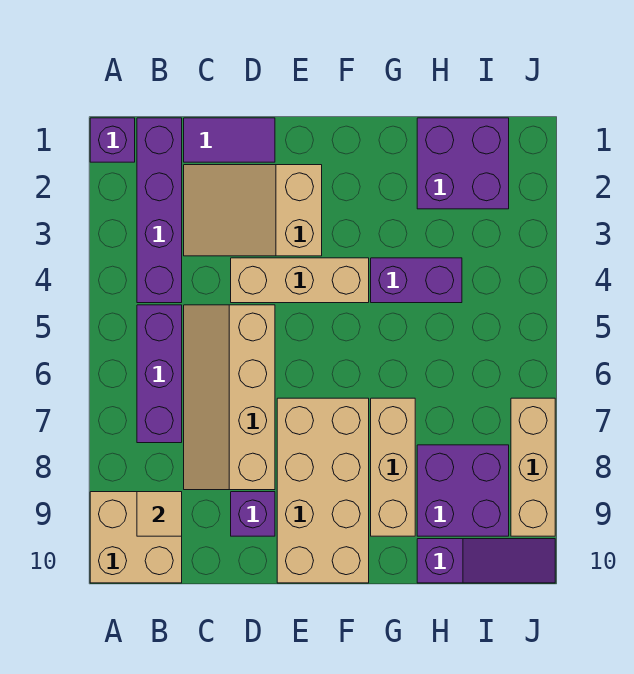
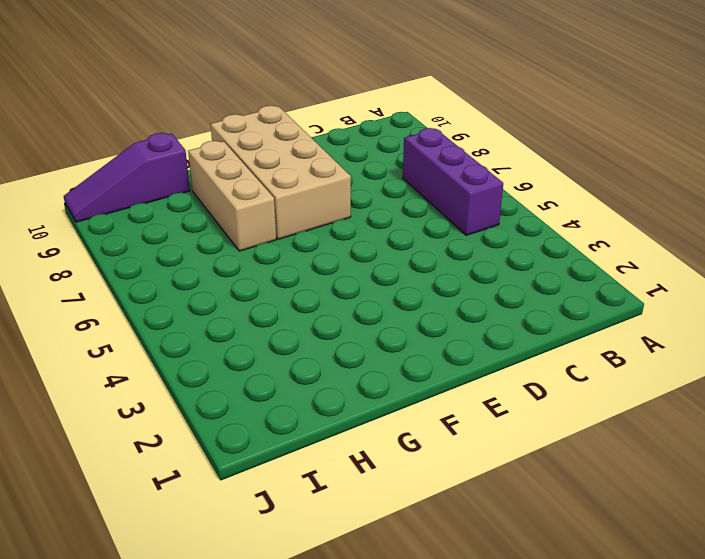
none -> purple brick A1 level 1
none -> tan brick A9:B10 level 1
none -> purple brick B1:B4 level 1

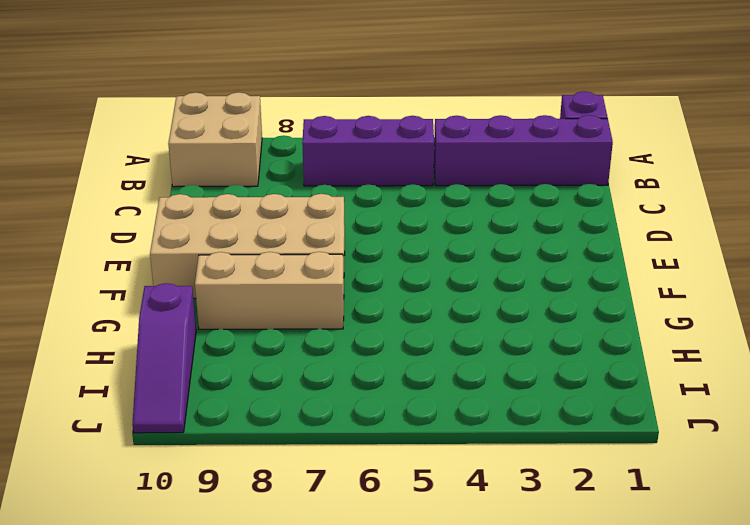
none -> purple tile C1:D1 level 1
none -> tan slope C2:E3 level 1 top E
none -> tan slope C5:D8 level 1 top D

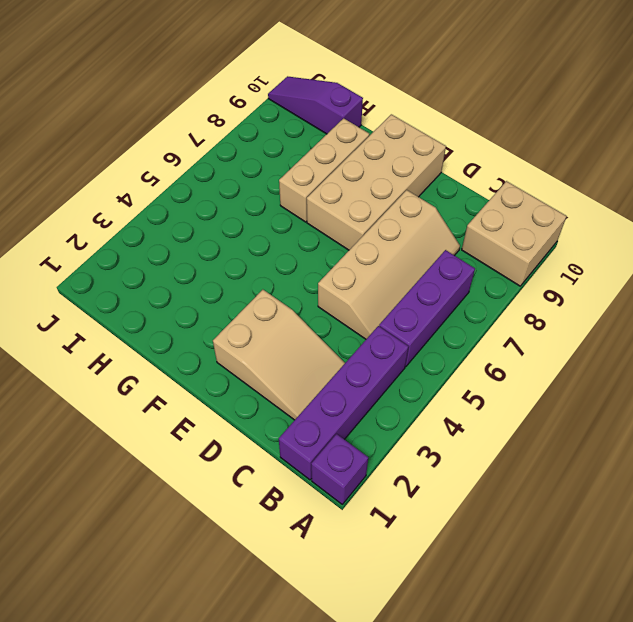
none -> purple tile C1:D1 level 1
none -> tan brick D4:F4 level 1
none -> purple brick D9 level 1

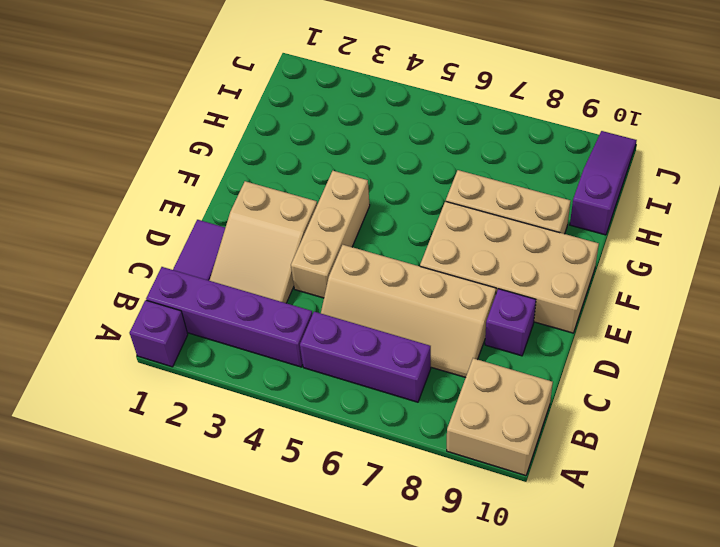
none -> purple brick G4:H4 level 1
none -> purple brick H1:I2 level 1
none -> purple brick H8:I9 level 1

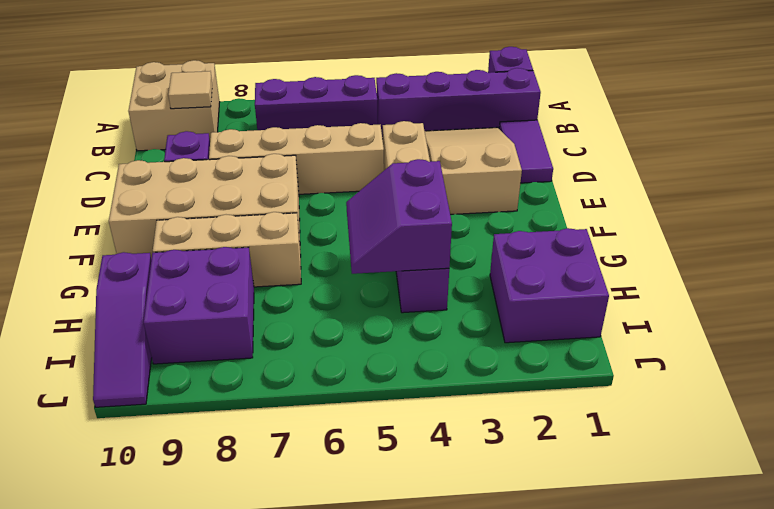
purple slope G4:H5 level 2 top 4 -> none
none -> tan brick J7:J9 level 1

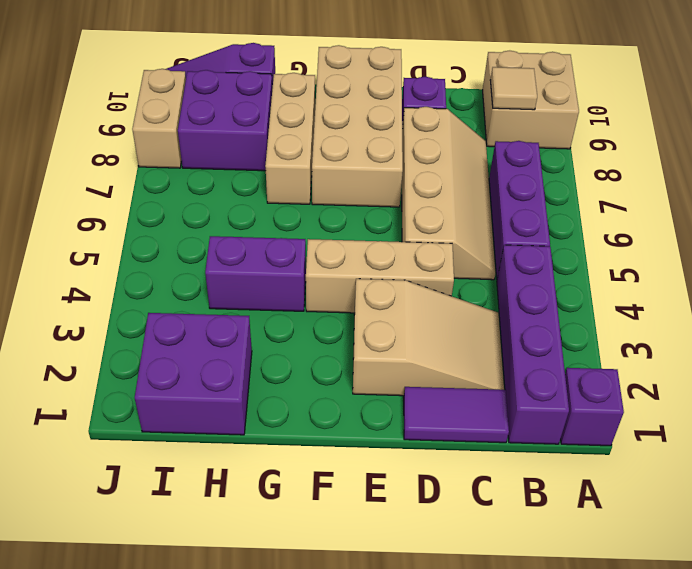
tan brick J8:J9 level 1 -> tan brick J7:J9 level 1

